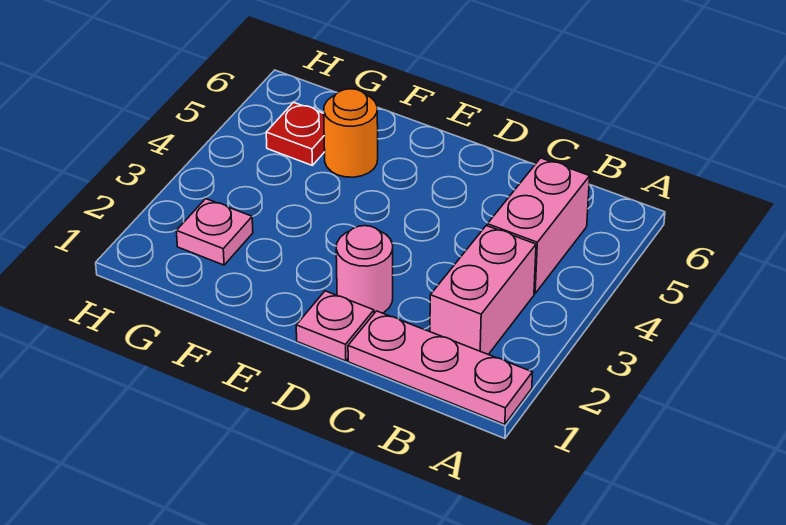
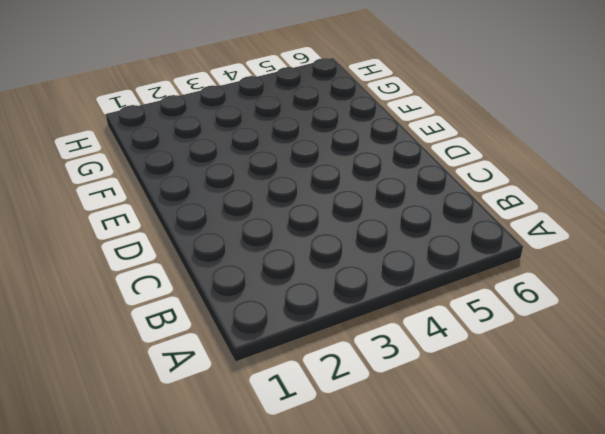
none -> pink plate A1:C1 level 1
none -> pink brick B2:B3 level 1

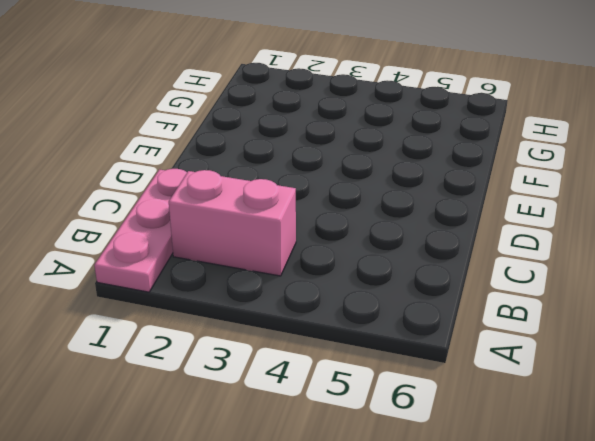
none -> pink brick B4:B5 level 1
none -> pink plate D1 level 1

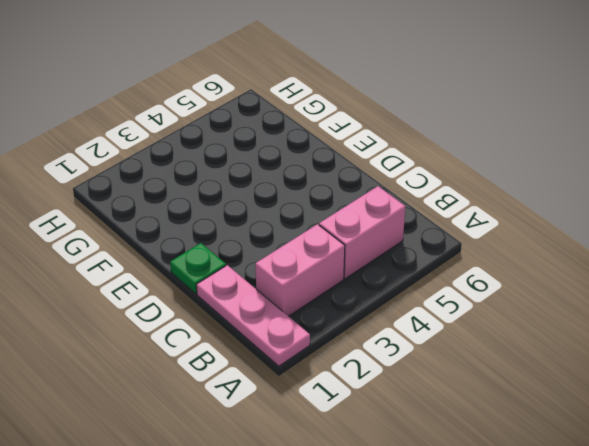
green plate D1 level 1 -> pink plate D1 level 1
none -> pink round brick D2 level 1
none -> orange round brick F5 level 1

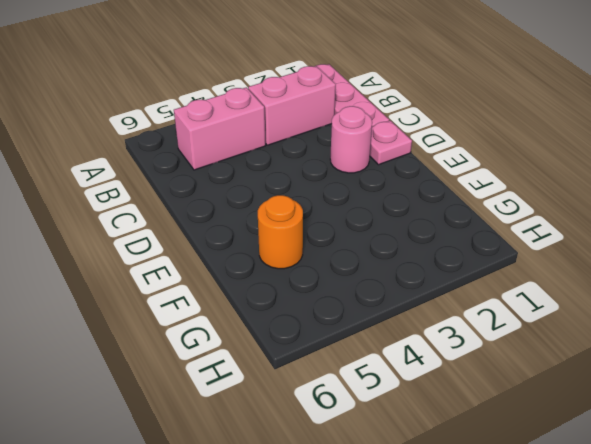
none -> pink plate G2 level 1
none -> red plate G5 level 1

